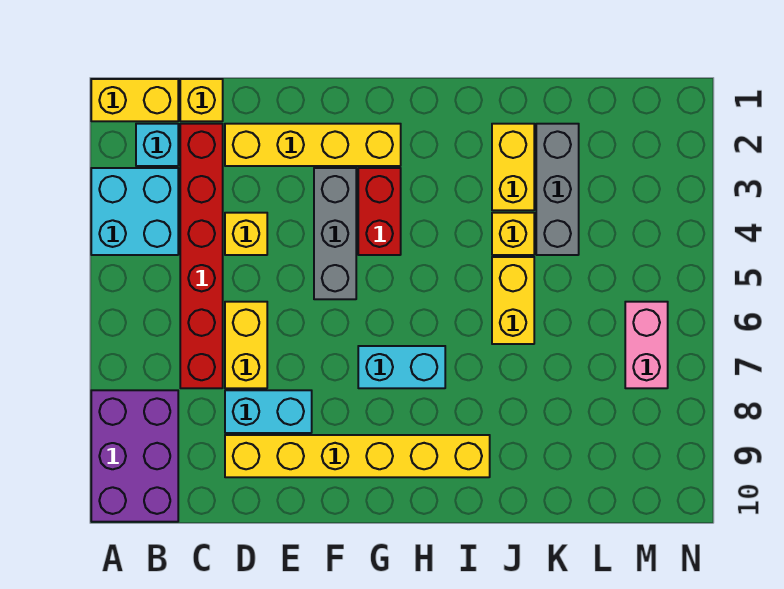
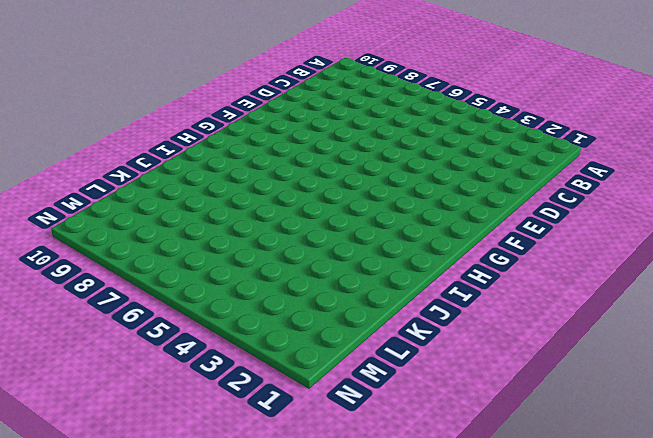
none -> yellow brick A1:B1 level 1
none -> cyan brick A3:B4 level 1
none -> purple brick A8:B10 level 1

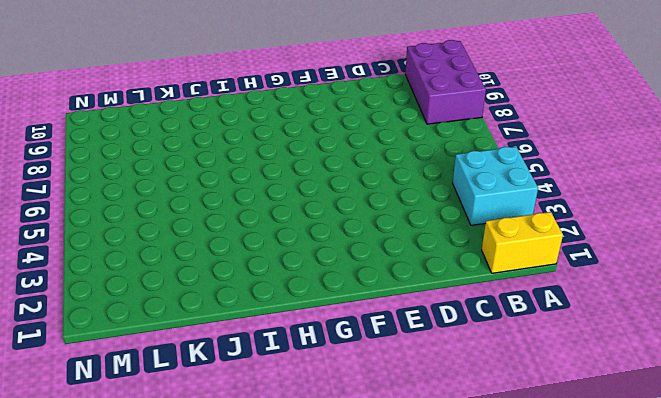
none -> cyan brick B2 level 1
none -> yellow brick C1 level 1
none -> red brick C2:C7 level 1

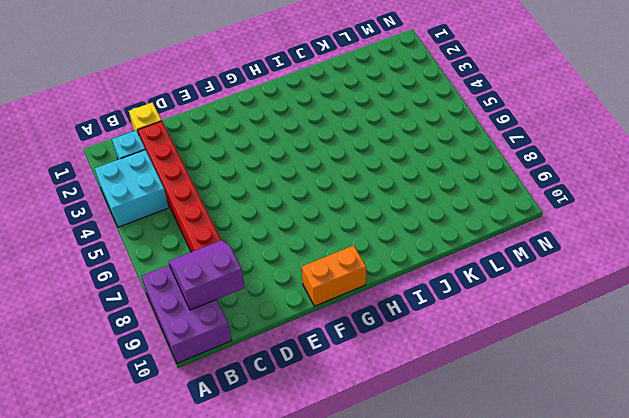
purple slope B8:C9 level 2 top 9 -> none
orange brick F10:G10 level 1 -> none
none -> yellow brick A1:B1 level 1
none -> yellow brick D2:G2 level 1
none -> yellow brick D4 level 1

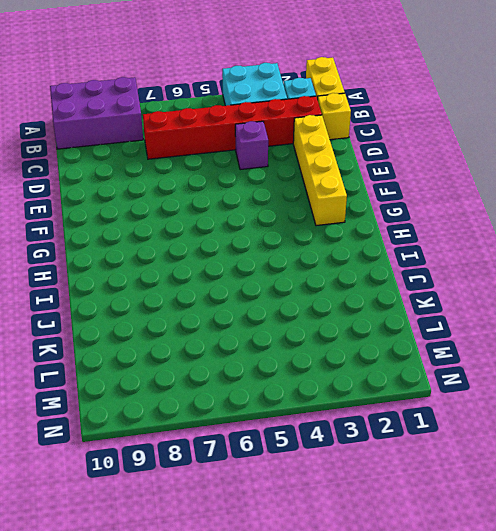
purple brick D4 level 1 -> yellow brick D4 level 1
none -> yellow brick D6:D7 level 1
none -> cyan brick D8:E8 level 1
none -> yellow brick D9:I9 level 1

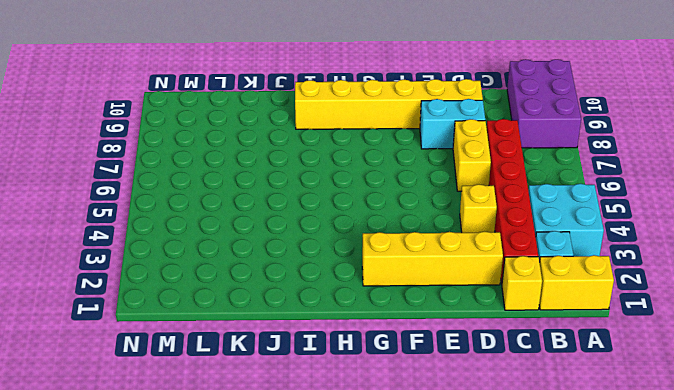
none -> grey brick F3:F5 level 1
none -> red brick G3:G4 level 1
none -> cyan brick G7:H7 level 1

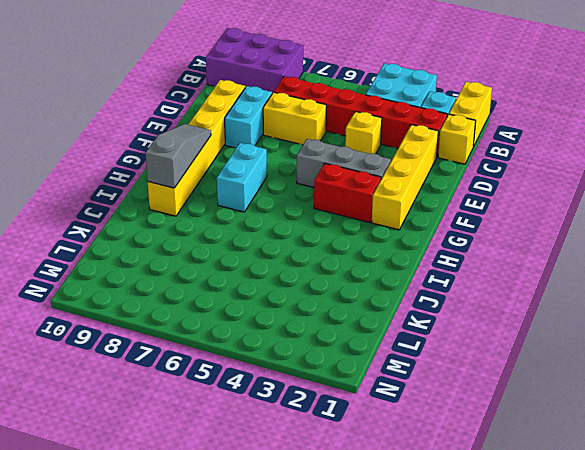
grey slope G9:I9 level 2 top I -> none
none -> yellow brick J2:J3 level 1
none -> yellow brick J4 level 1
none -> yellow brick J5:J6 level 1

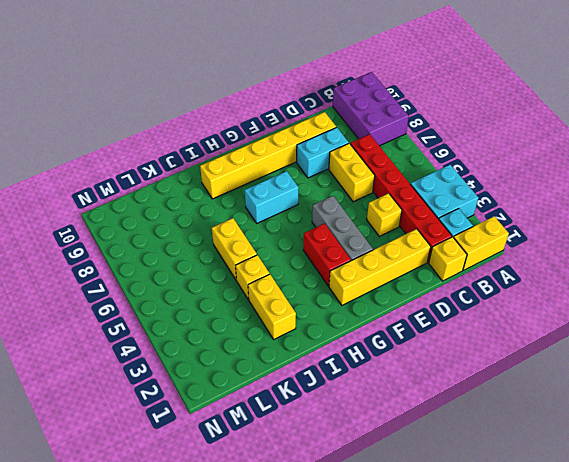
none -> grey brick K2:K4 level 1
none -> pink brick M6:M7 level 1

